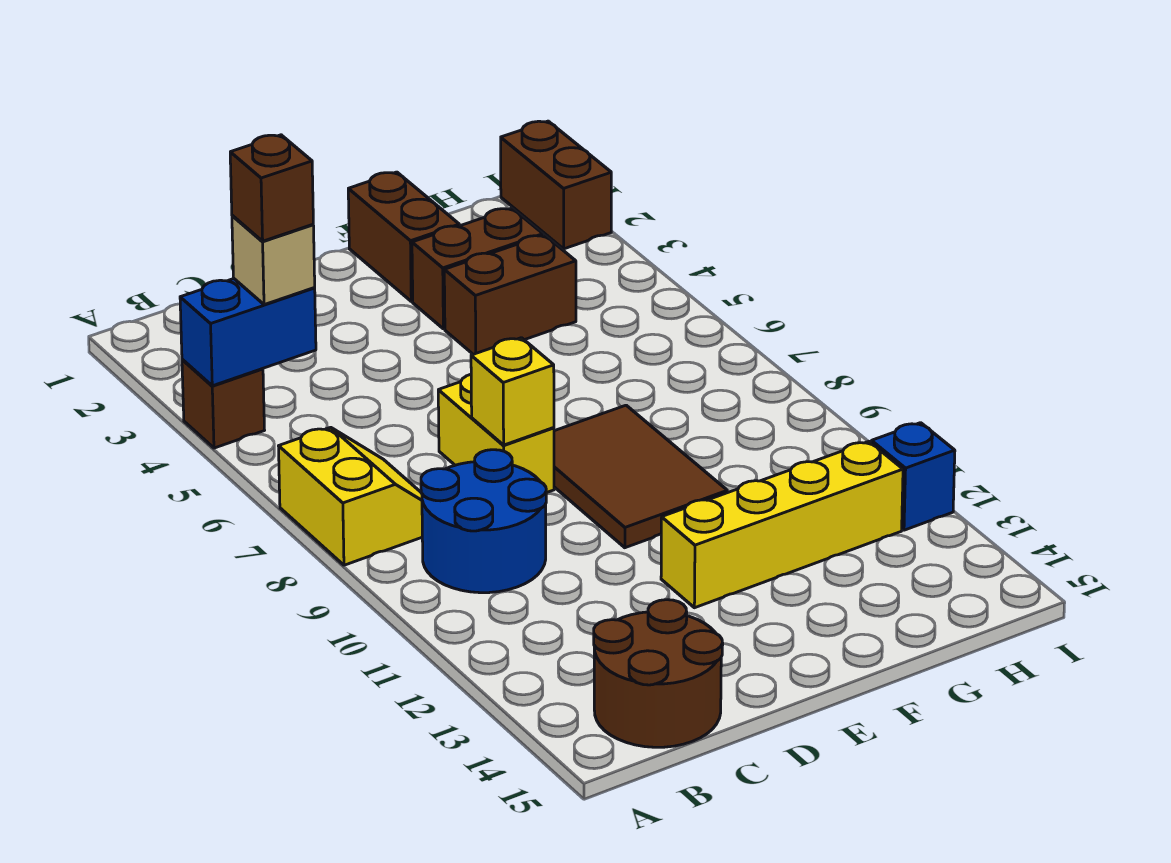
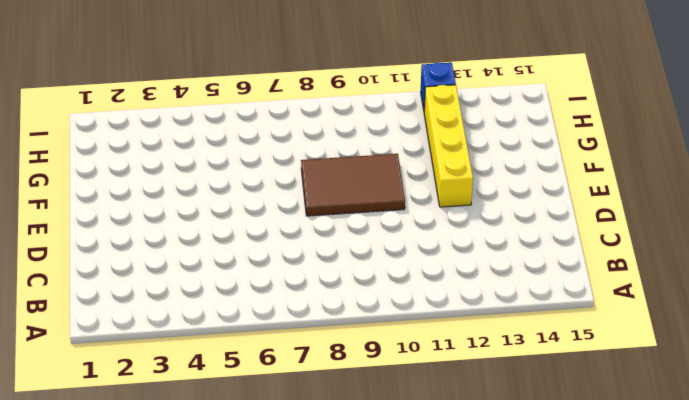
none -> brown brick A4 level 1
none -> yellow slope A7:B8 level 1 top A
none -> blue round brick B9:C10 level 1

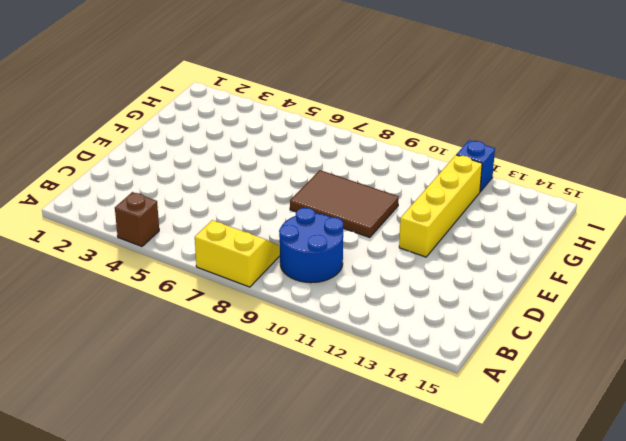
none -> brown round brick B14:C15 level 1
none -> yellow brick D7:D8 level 1
none -> brown brick F1:F2 level 1

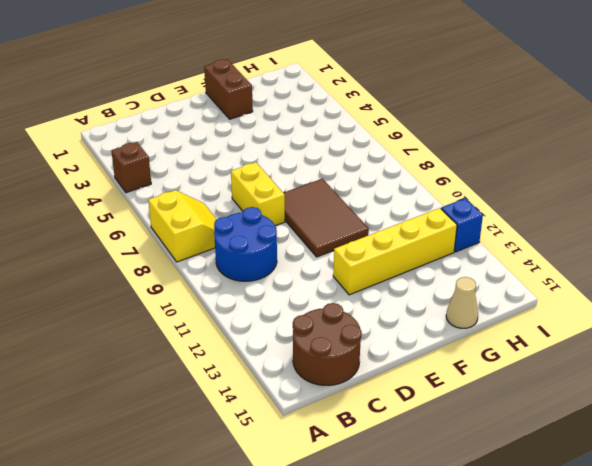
tan cone G15 level 1 -> none
none -> brown brick F3:G3 level 1
none -> brown brick F4:G4 level 1
none -> brown brick I1:I2 level 1

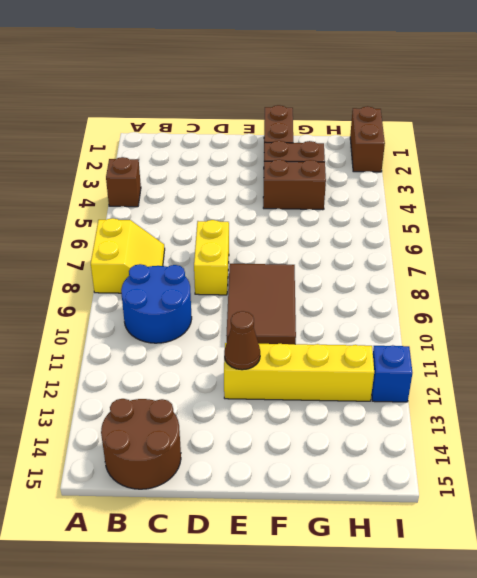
brown cone E12 level 2 -> none
none -> blue brick A4:B4 level 2
none -> yellow brick D8 level 2
none -> tan brick B4 level 3

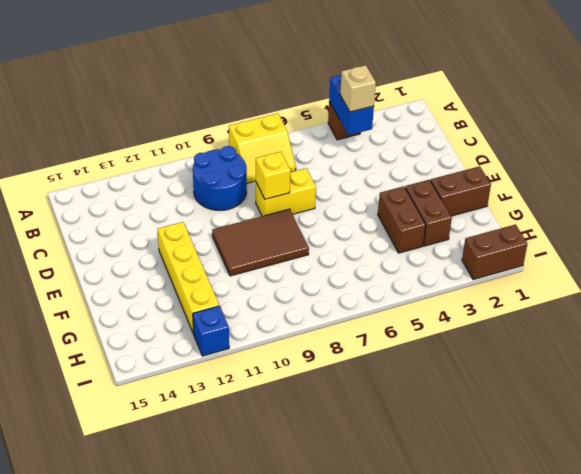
none -> brown round brick B14:C15 level 1
none -> brown brick B4 level 4

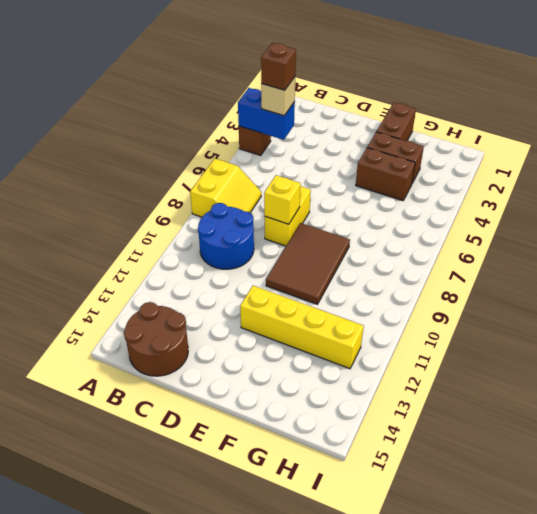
none -> brown brick I1:I2 level 1
none -> blue brick I12 level 1

